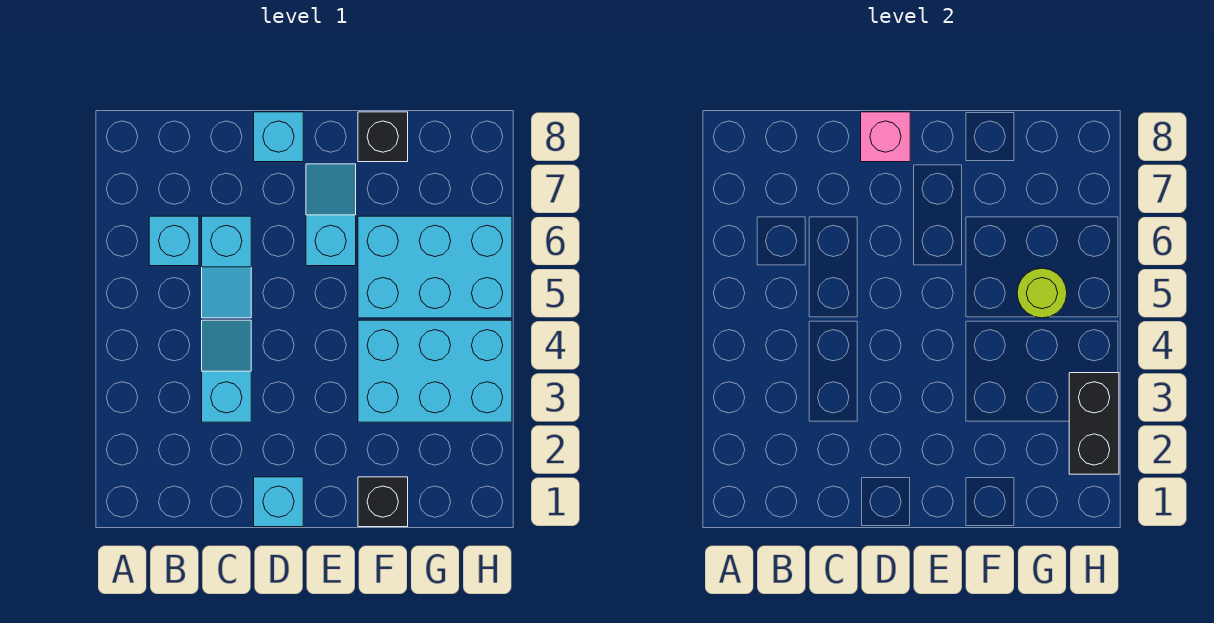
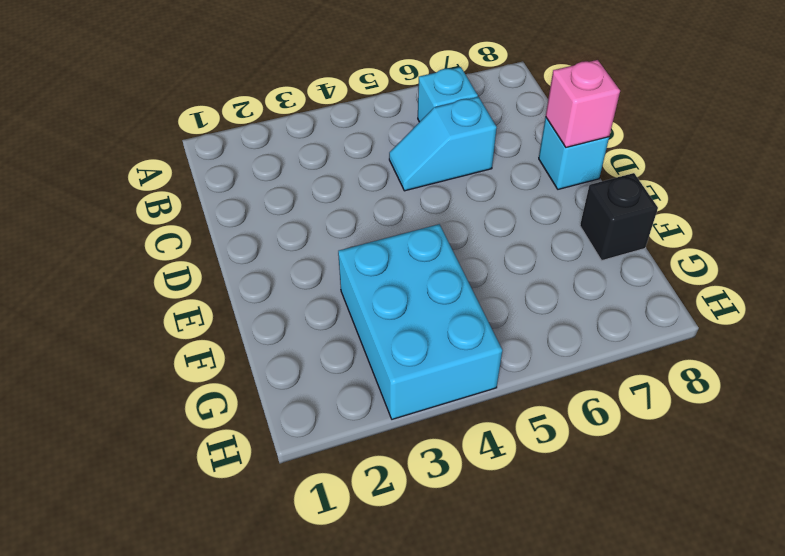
none -> cyan slope C3:C4 level 1 top 3
none -> cyan brick D1 level 1
none -> cyan slope E6:E7 level 1 top 6

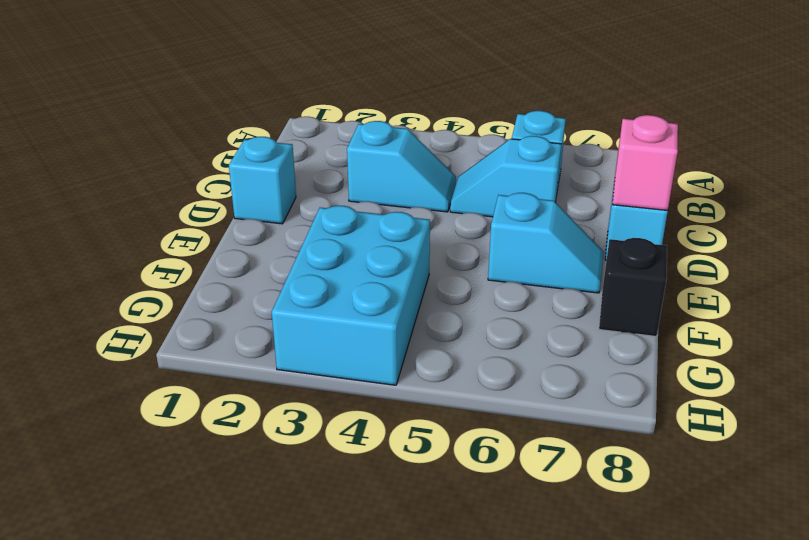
none -> black brick F1 level 1
none -> cyan brick F5:H6 level 1
none -> lime round brick G5 level 2

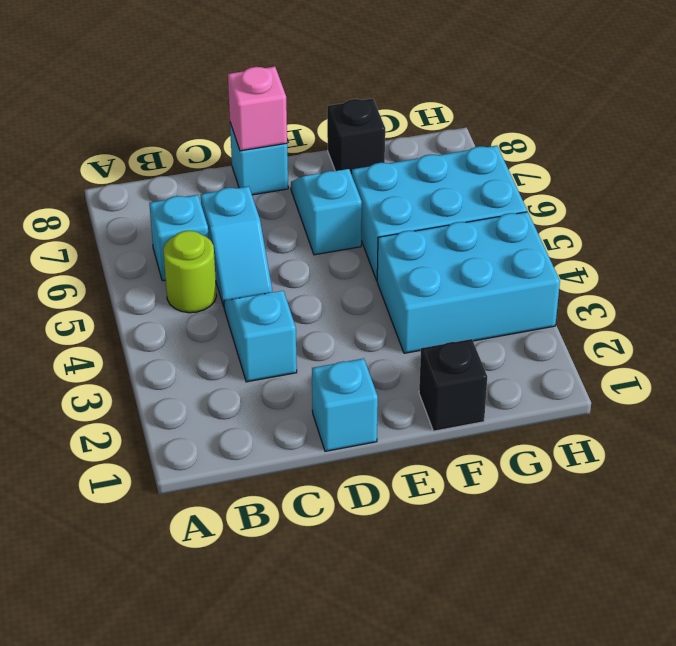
lime round brick B5 level 1 -> lime round brick G5 level 2
none -> black brick H2:H3 level 2

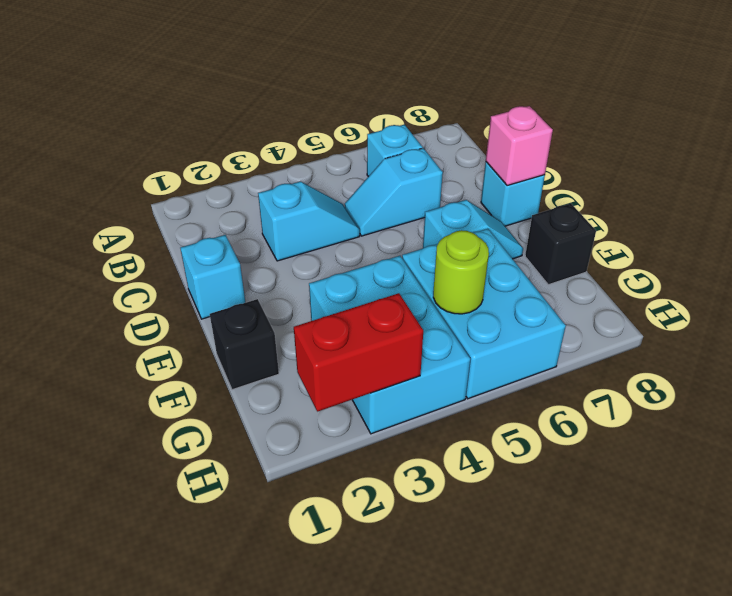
red brick H2:H3 level 2 -> black brick H2:H3 level 2

